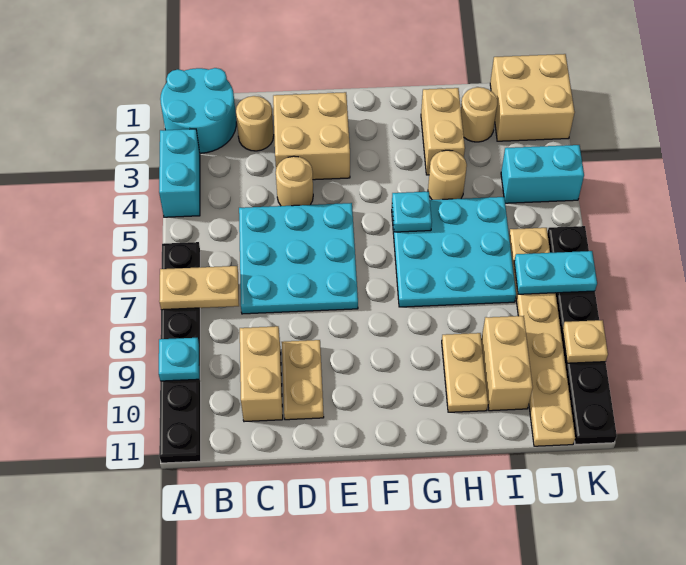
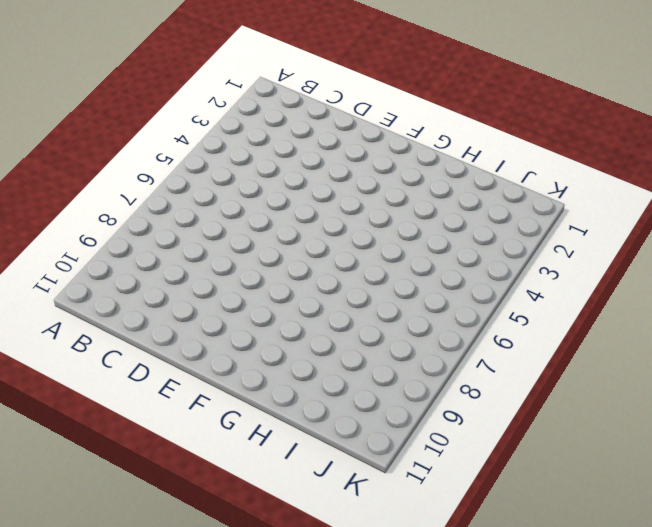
none -> cyan round brick A1:B2 level 1
none -> cyan brick A3:A4 level 1
none -> black plate A6:A11 level 1

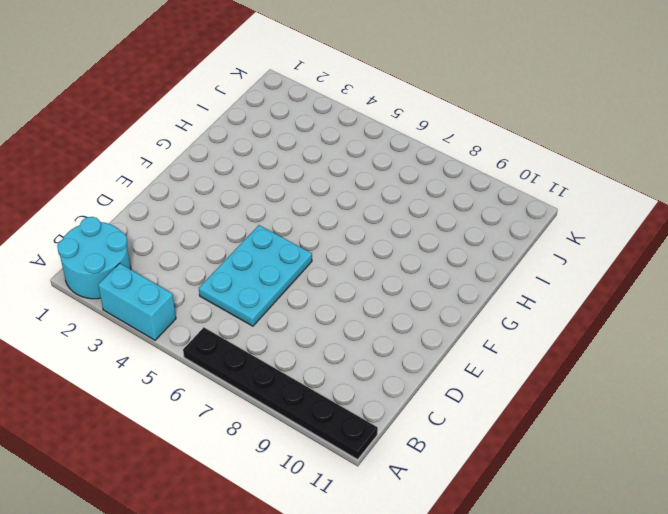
cyan plate C5:E6 level 1 -> cyan plate C5:E7 level 1
none -> tan round brick C2 level 1
none -> tan brick C9:C10 level 1
none -> tan brick D2:E3 level 1

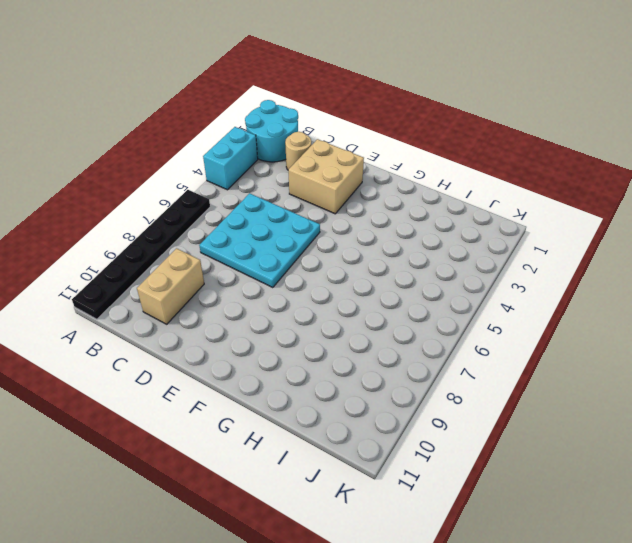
none -> tan round brick D4 level 1
none -> tan plate D9:D10 level 1
none -> cyan plate G5:I7 level 1

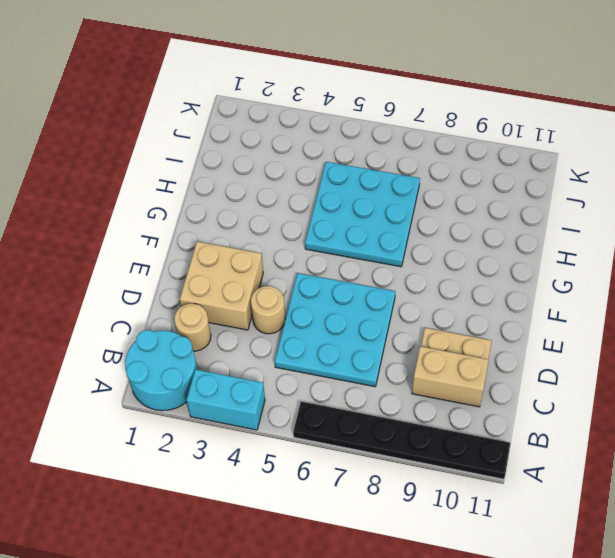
none -> tan brick H2:H3 level 1
none -> tan round brick H4 level 1
none -> tan plate H9:H10 level 1

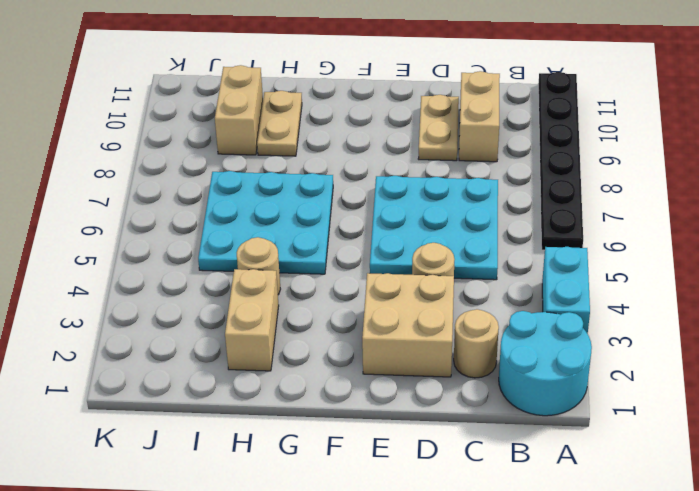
none -> tan round brick I2 level 1
none -> tan brick J1:K2 level 1
none -> cyan brick J4:K4 level 1

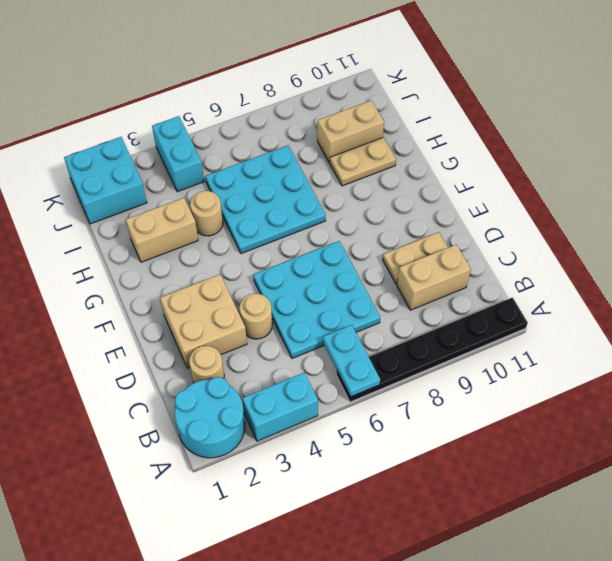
cyan plate A6:B6 level 2 -> cyan plate J7:K7 level 2
cyan brick J1:K2 level 1 -> tan brick J1:K2 level 1
none -> tan round brick I2 level 1
none -> tan plate J6:J11 level 1
none -> black plate K6:K11 level 1

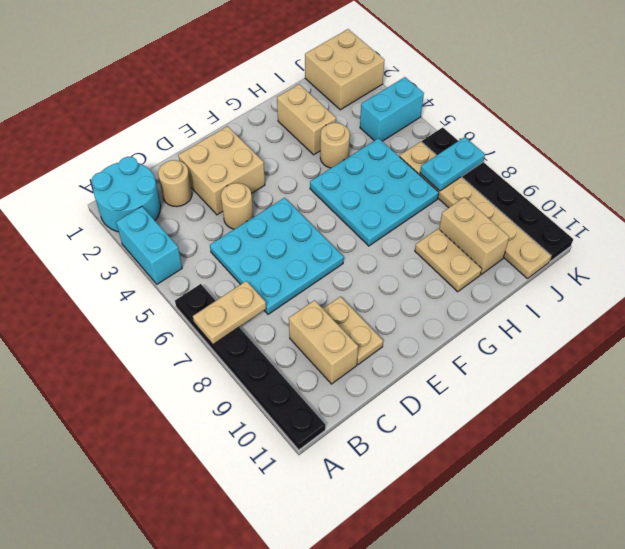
none -> tan round brick I2 level 1
none -> cyan plate A9 level 2
none -> cyan plate G5 level 2

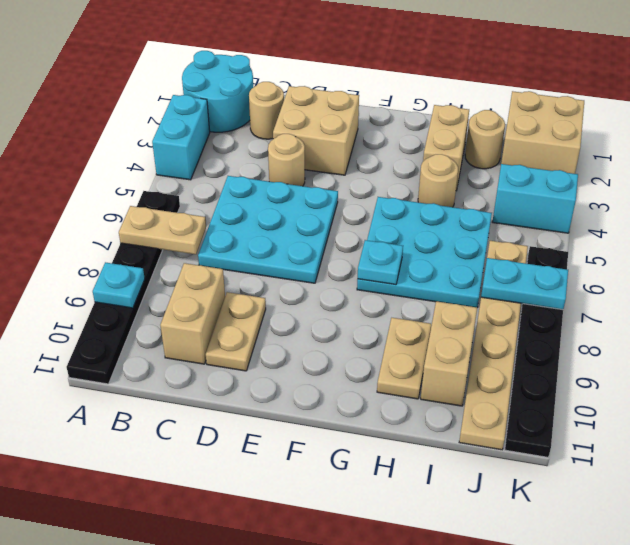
cyan plate G7 level 2 -> cyan plate G5 level 2
none -> tan plate K9 level 2

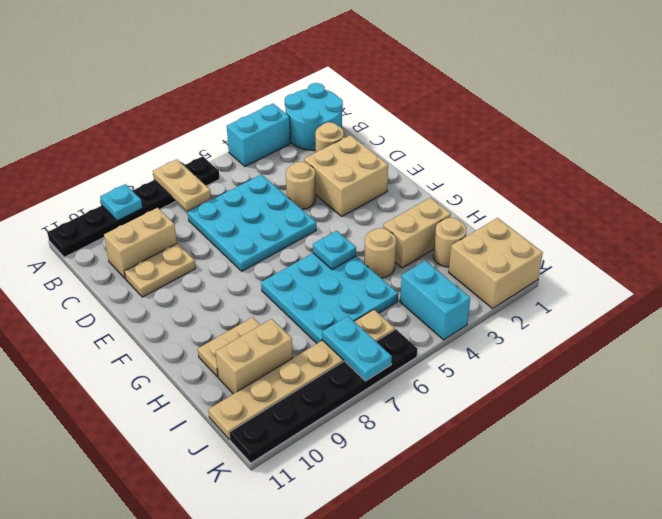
none -> tan plate K9 level 2

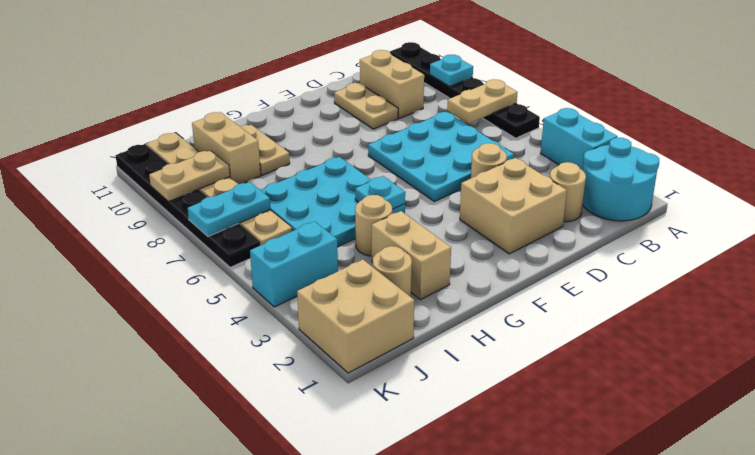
tan plate J9:K9 level 2 -> tan plate K9 level 2

